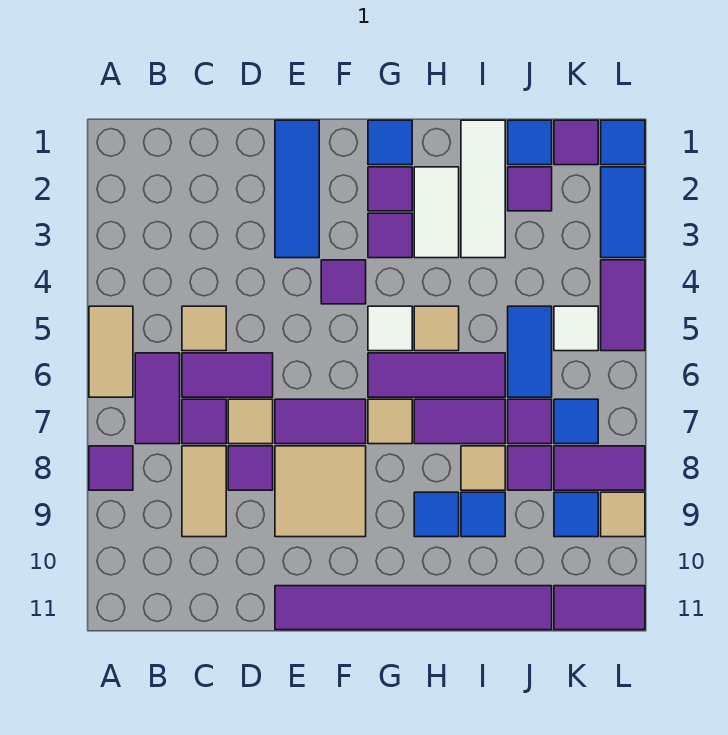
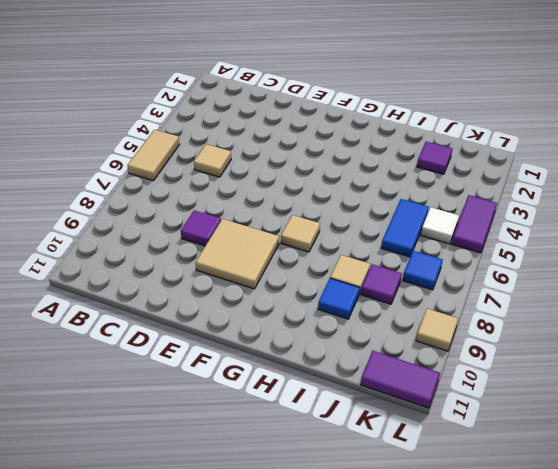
none -> purple tile A8 level 1
none -> purple tile B6:B7 level 1
none -> purple tile C6:D6 level 1
none -> purple tile C7 level 1

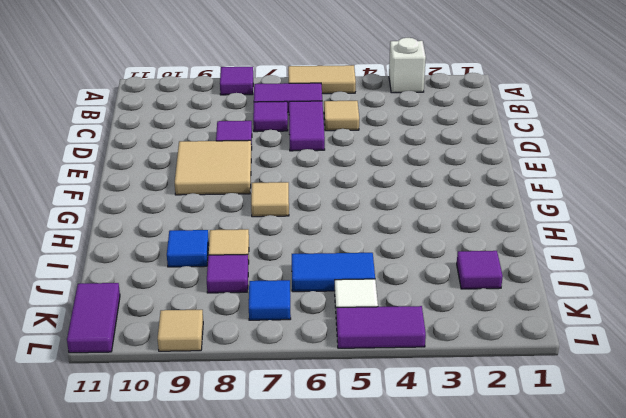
white brick A3 level 1 -> none
none -> tan tile C8:C9 level 1
none -> tan tile D7 level 1
none -> blue tile E1:E3 level 1
none -> purple tile E7:F7 level 1

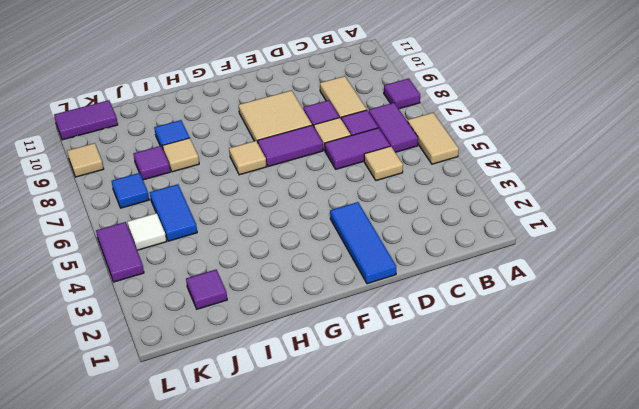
none -> purple tile E11:J11 level 1
none -> purple tile F4 level 1
none -> blue tile G1 level 1
none -> purple tile G2 level 1

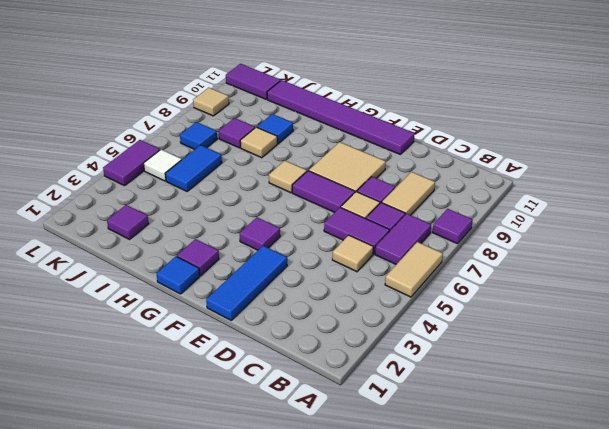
none -> purple tile G3 level 1
none -> white tile G5 level 1
none -> purple tile G6:I6 level 1
none -> white tile H2:H3 level 1

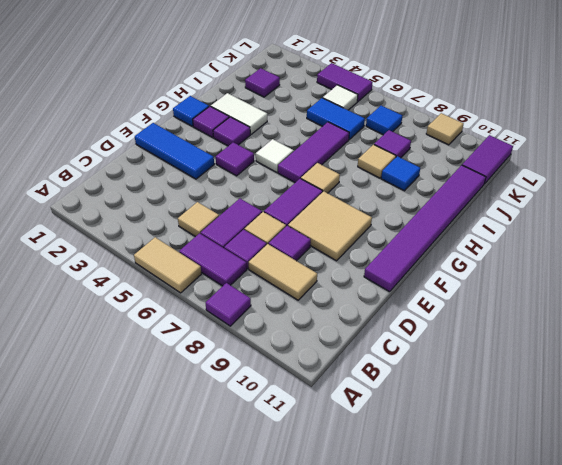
none -> tan tile H5 level 1
none -> purple tile H7:I7 level 1
none -> blue tile H9 level 1
none -> white tile I1:I3 level 1

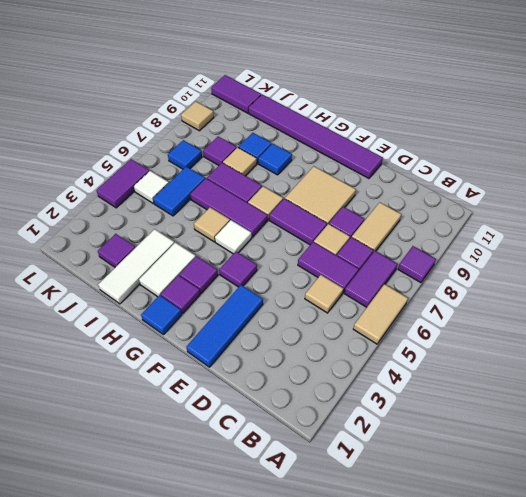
none -> blue tile J1 level 1
none -> purple tile J7 level 1
none -> purple tile K1 level 1
none -> purple tile K8:L8 level 1

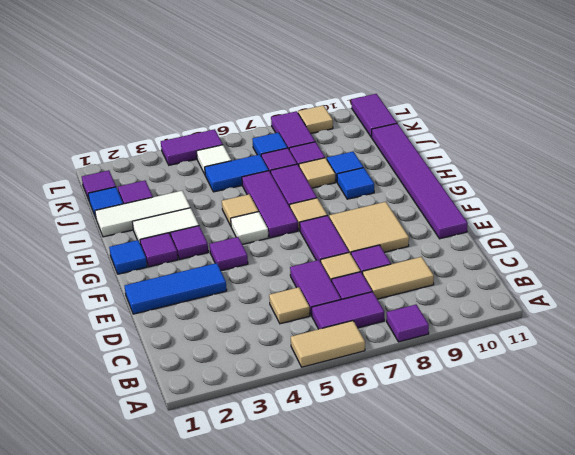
none -> blue tile K9 level 1
none -> blue tile L1 level 1
none -> blue tile L2:L3 level 1

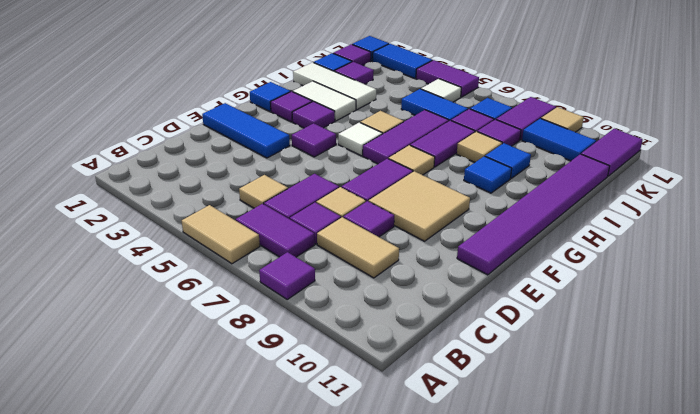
blue tile K9:K10 level 1 -> blue tile K9 level 1

